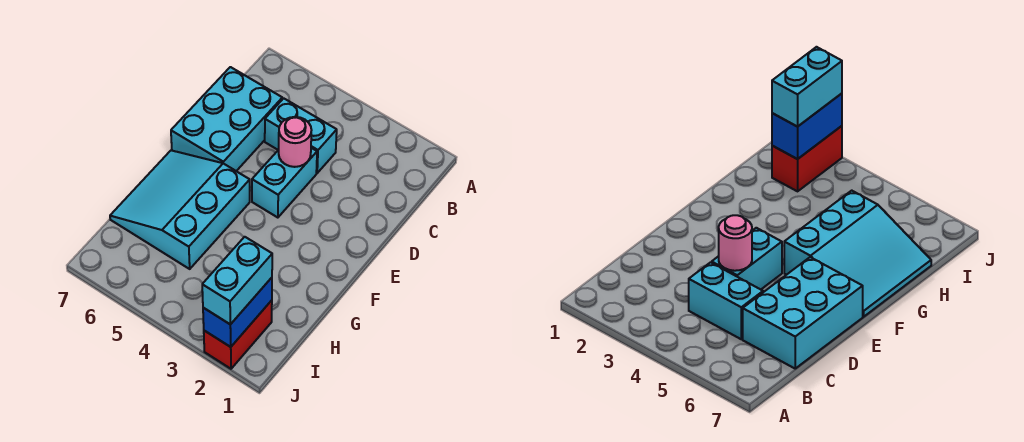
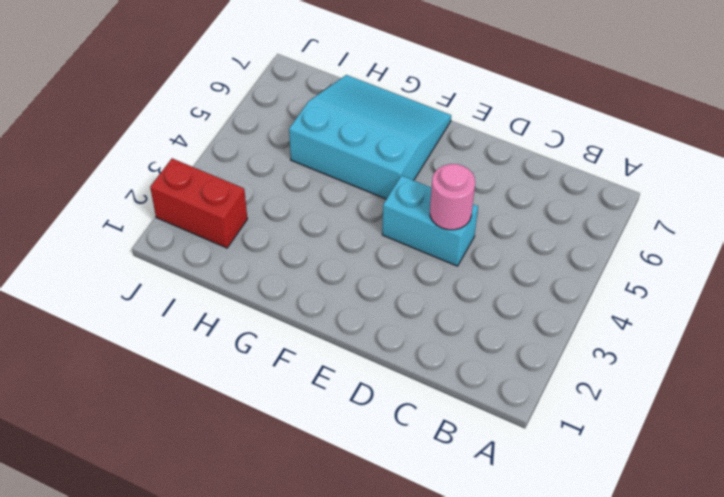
none -> cyan brick C4:C5 level 1
none -> cyan brick C6:E7 level 1

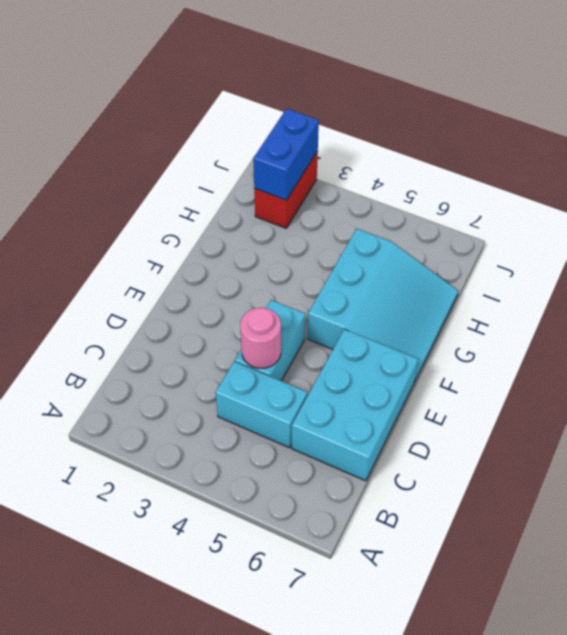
none -> cyan brick I2:J2 level 3

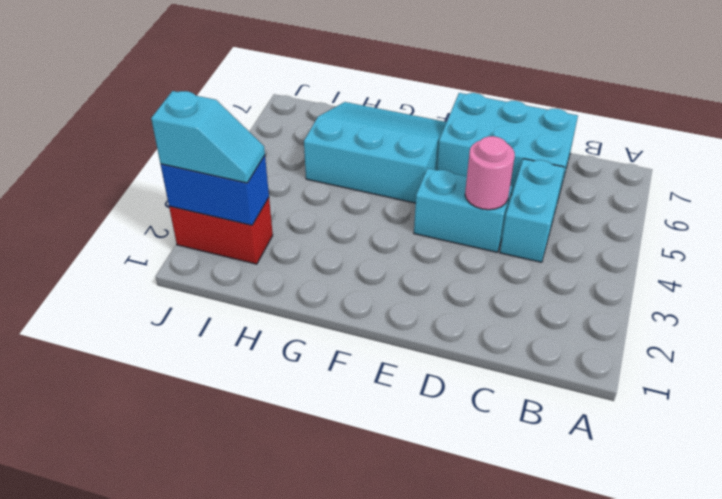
cyan slope I2:J2 level 3 top J -> cyan brick I2:J2 level 3

